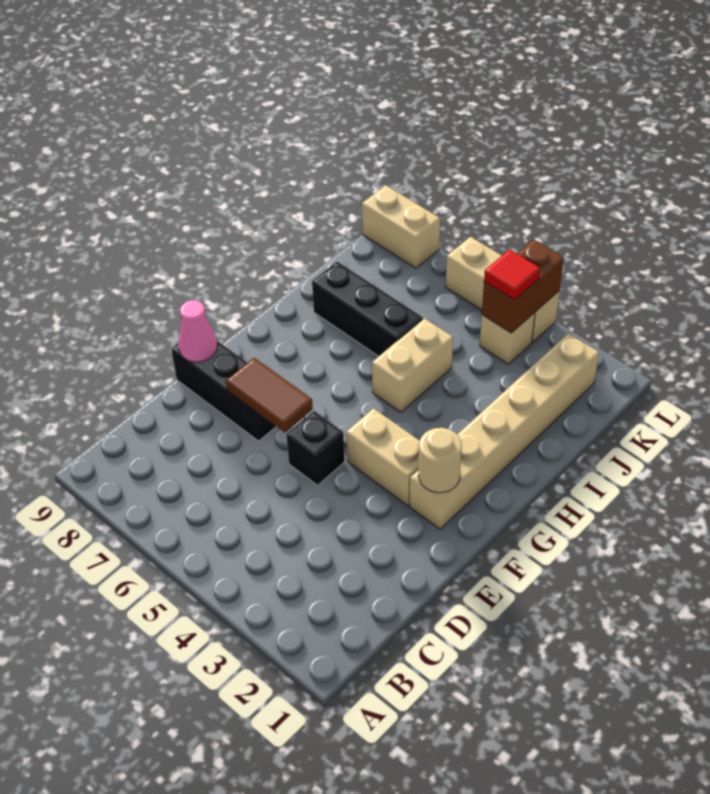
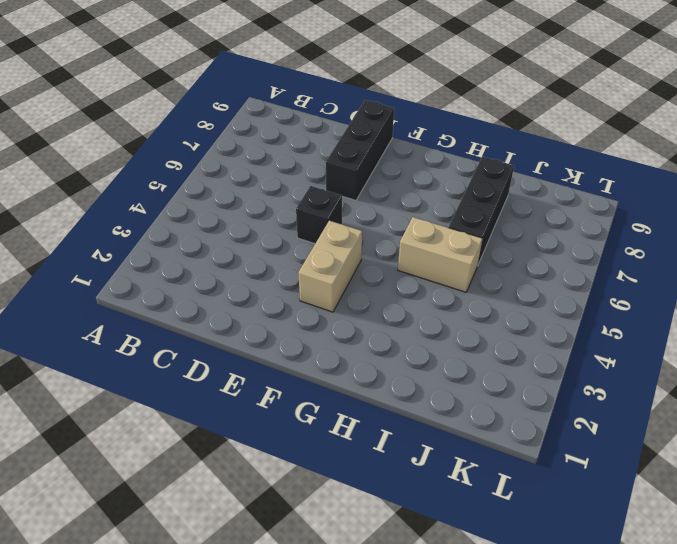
none -> tan brick F2:K2 level 1
none -> tan brick K4 level 1
none -> tan brick L4:L6 level 1

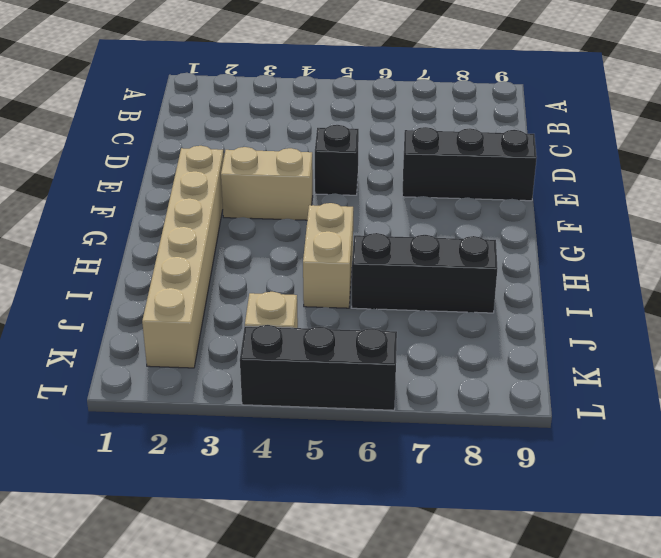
black brick L4:L6 level 1 -> tan brick L4:L6 level 1
none -> tan brick L8:L9 level 1
none -> brown tile E6:E7 level 2
none -> pink cone E9 level 2

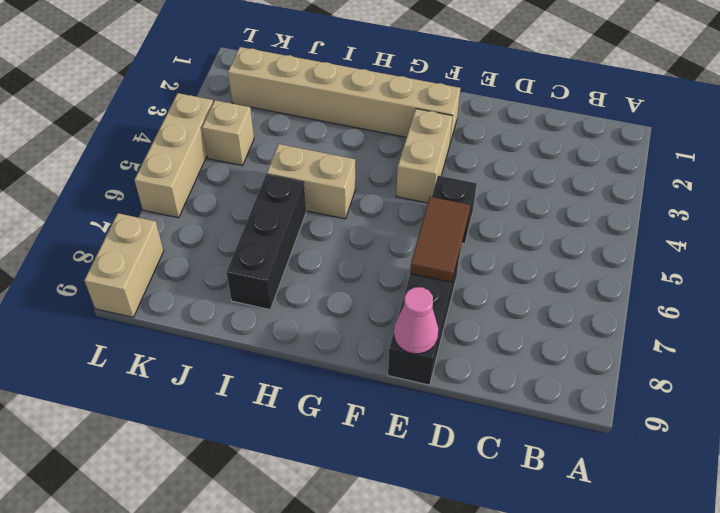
none -> tan round brick F2 level 2
none -> brown brick K4:L4 level 2
none -> red tile K4 level 3

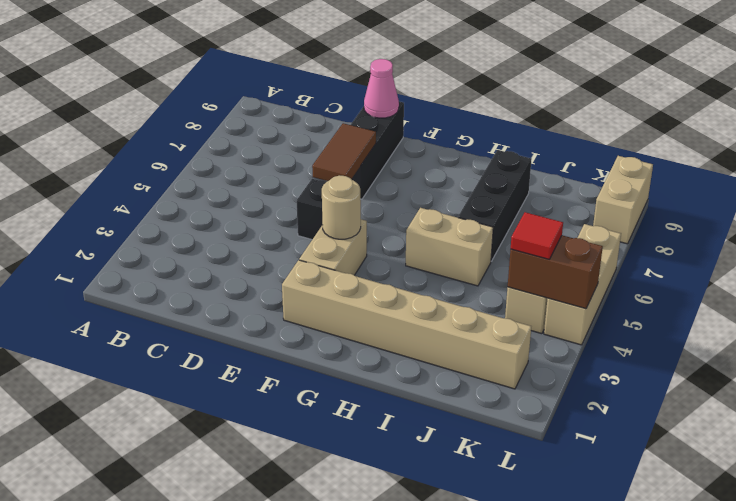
tan round brick F4 level 2 -> tan round brick F2 level 2

